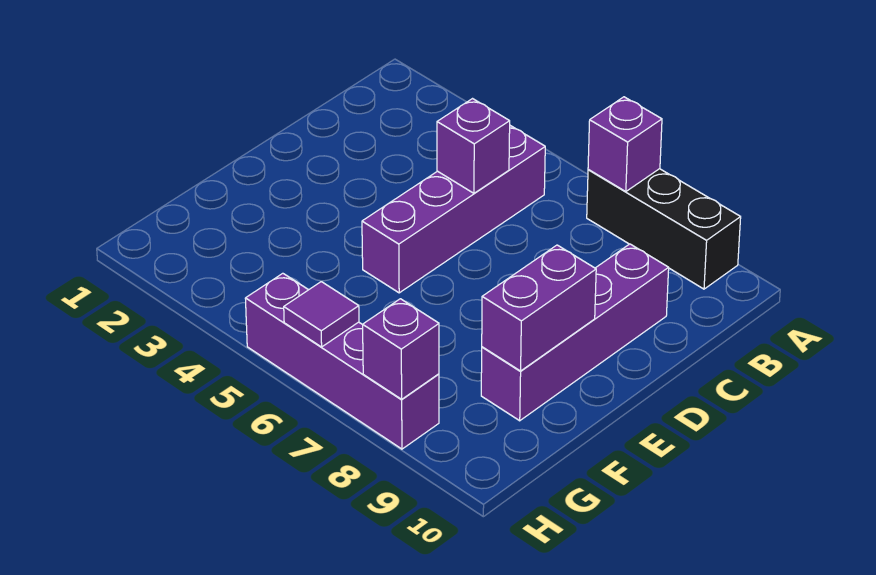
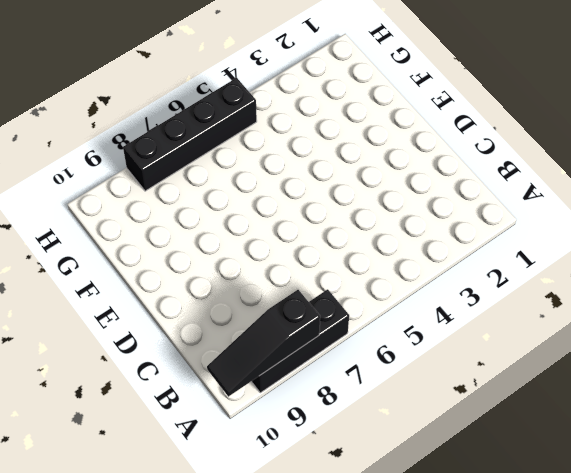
black slope A8:A10 level 2 top 8 -> none
black brick H5:H8 level 1 -> purple brick H5:H8 level 1
none -> purple brick B5:E5 level 1
none -> purple brick C9:F9 level 1

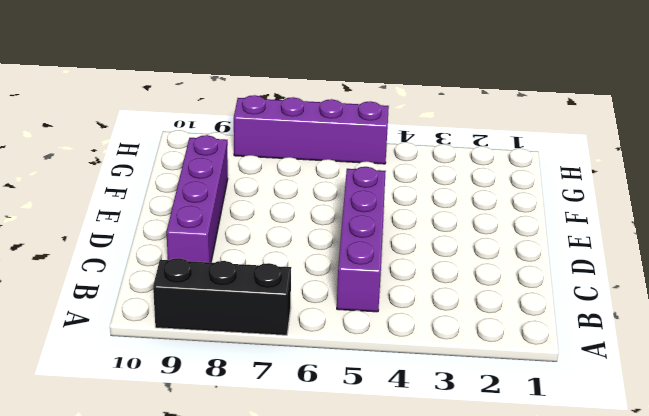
none -> purple brick A7 level 2
none -> purple brick C5 level 2

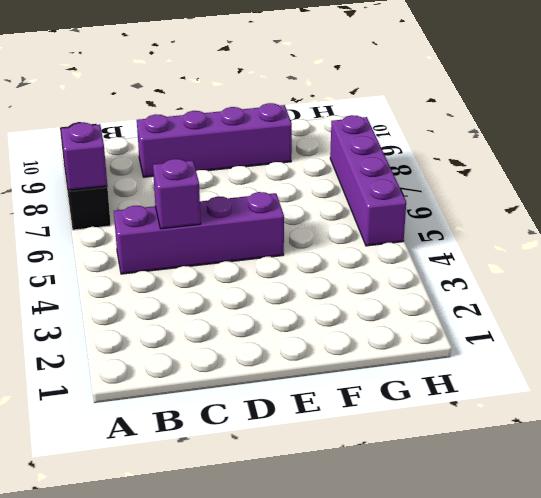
none -> purple brick E9:F9 level 2
none -> purple tile H6 level 2

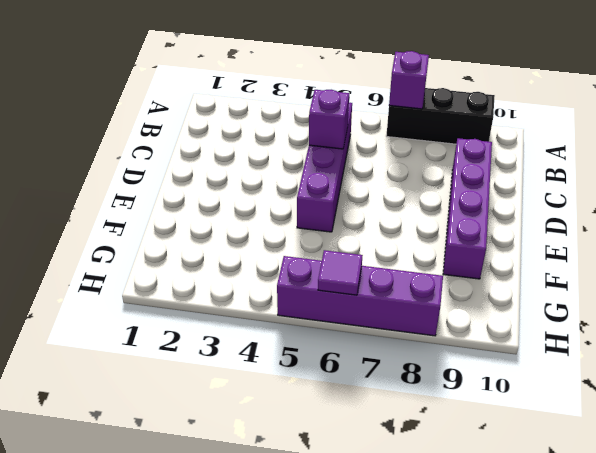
none -> purple brick E9:F9 level 2
none -> purple brick H8 level 2

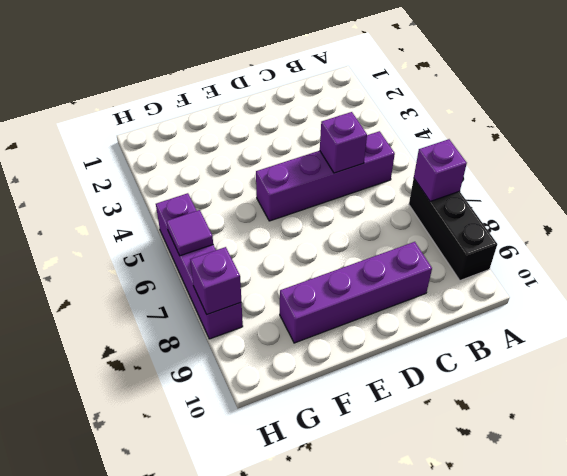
none -> purple brick E9:F9 level 2

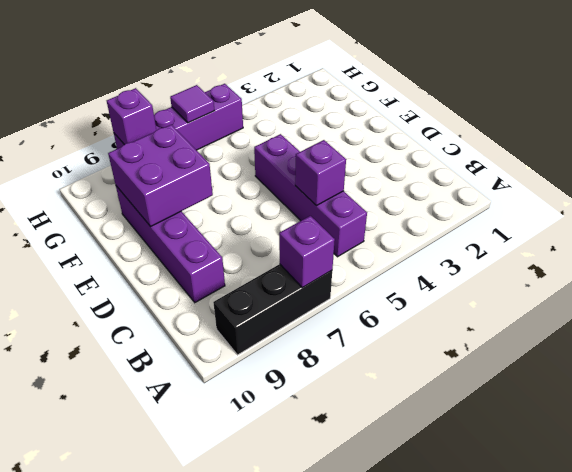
purple brick E8:F9 level 2 -> purple brick E9:F9 level 2

